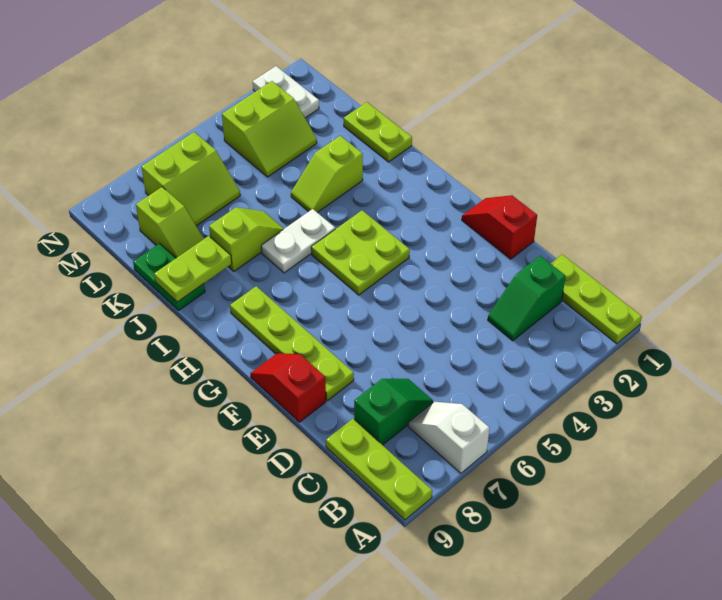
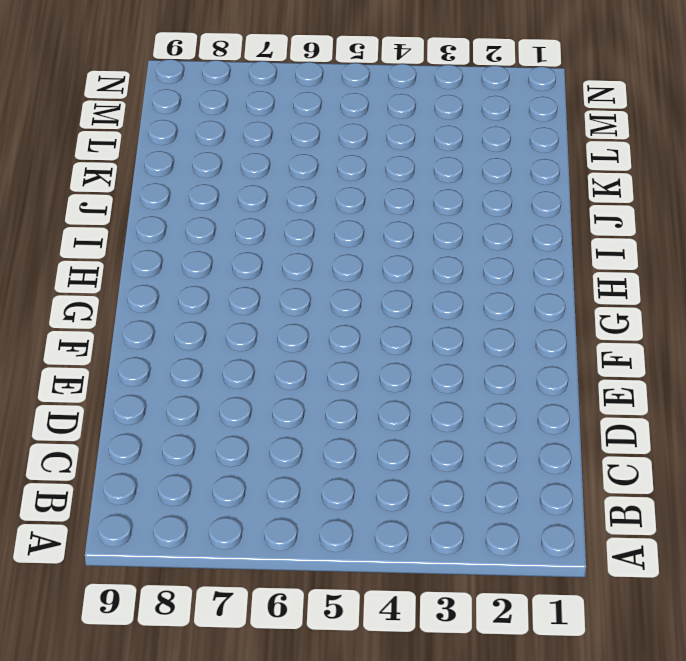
none -> lime plate A1:C1 level 1
none -> white slope A7:B7 level 1 top A
none -> lime plate A9:C9 level 1

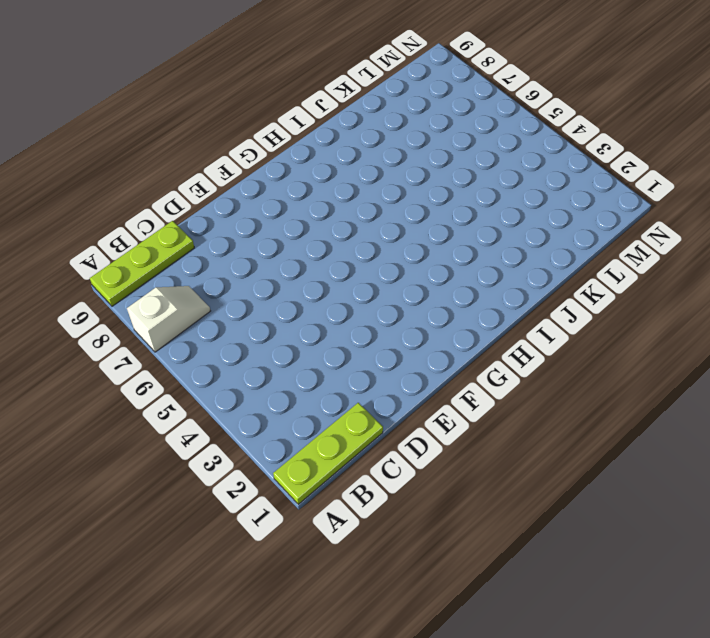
none -> green slope C2:C3 level 1 top 2
none -> green slope C7:C8 level 1 top 8
none -> red slope E1:F1 level 1 top E

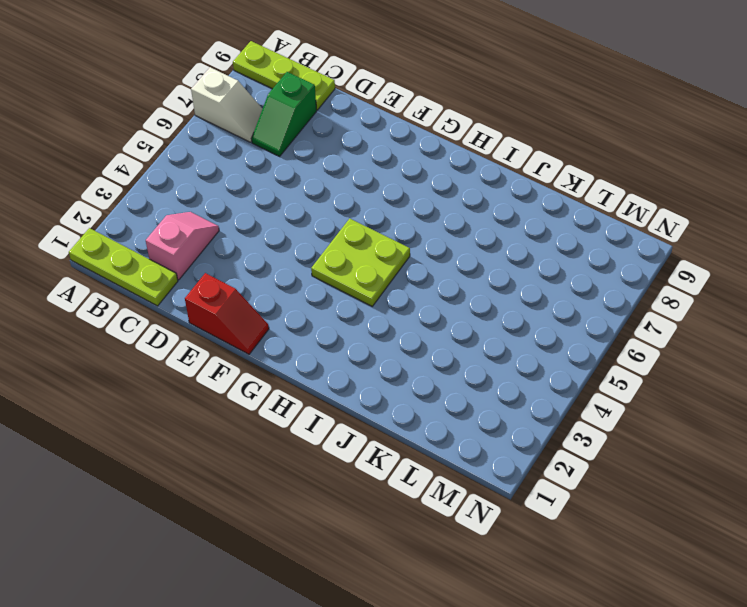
pink slope C2:C3 level 1 top 2 -> green slope C2:C3 level 1 top 2
none -> lime plate E8:H8 level 1
none -> red slope E9:F9 level 1 top E
none -> white plate I5:I6 level 1

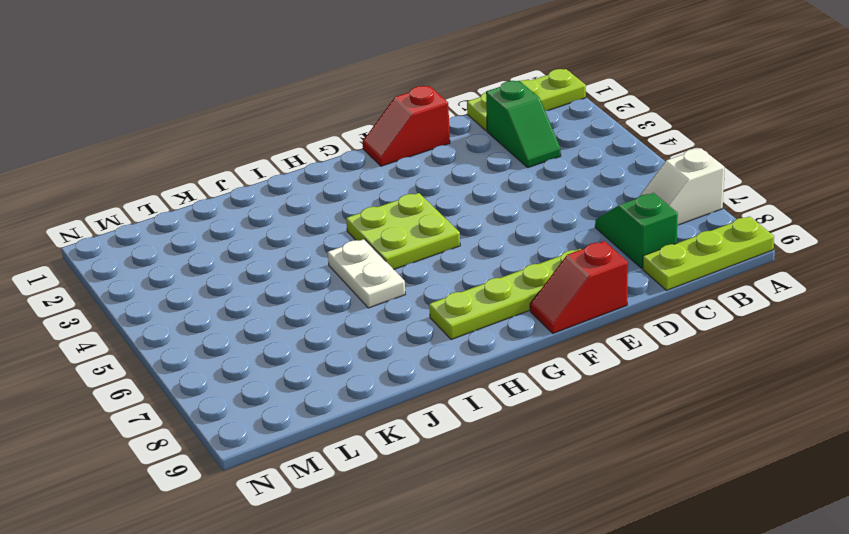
none -> lime plate J1:K1 level 1
none -> lime slope J3:J4 level 1 top 3
none -> lime slope J6:J7 level 1 top 7

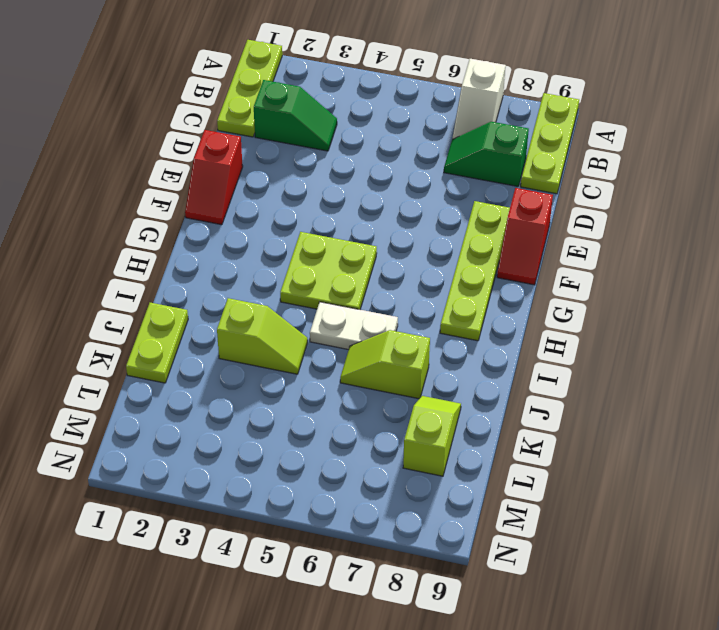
none -> green plate J9:K9 level 1
none -> lime slope L3:M4 level 1 top M
none -> lime slope L6:M7 level 1 top M

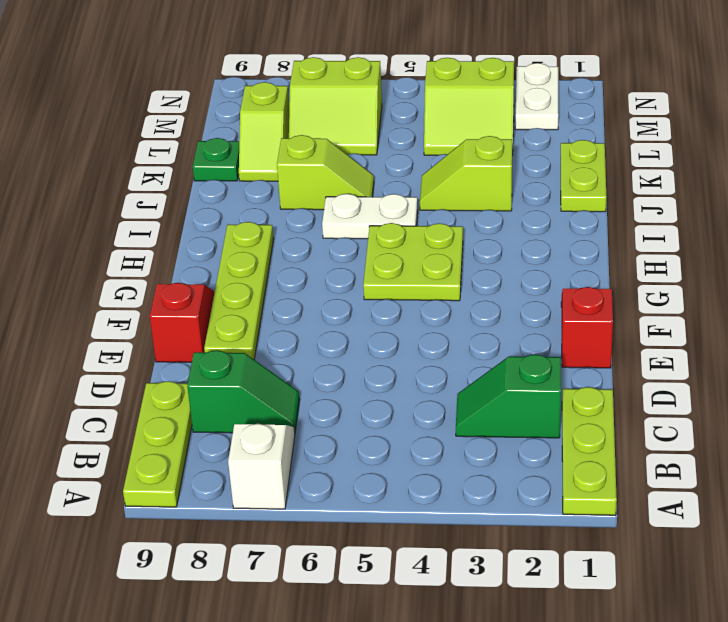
green plate K9 level 1 -> green plate J9:K9 level 1
none -> lime plate J8:J9 level 2

